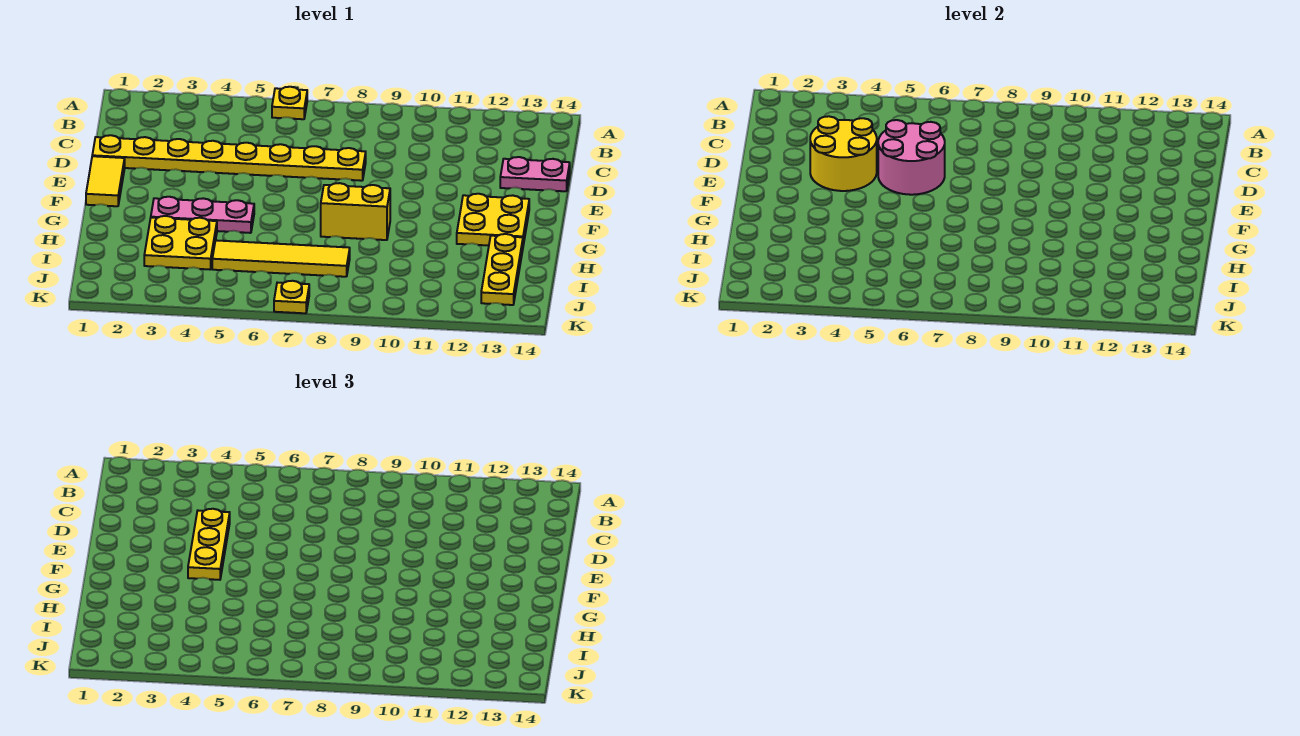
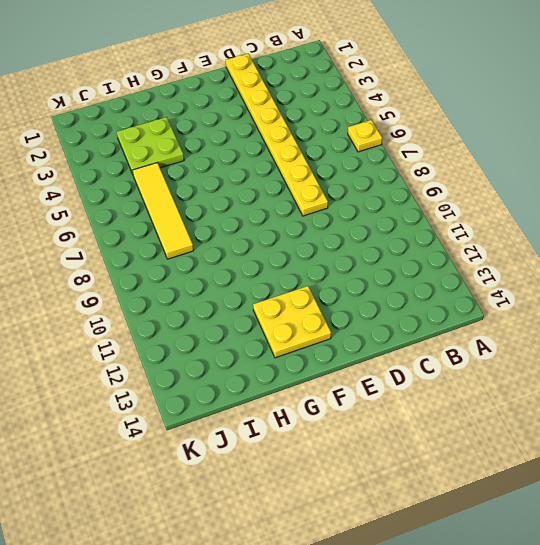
lime plate H3:I4 level 1 -> yellow plate H3:I4 level 1
none -> pink plate D13:D14 level 1
none -> yellow tile E1:F1 level 1
none -> pink plate G3:G5 level 1

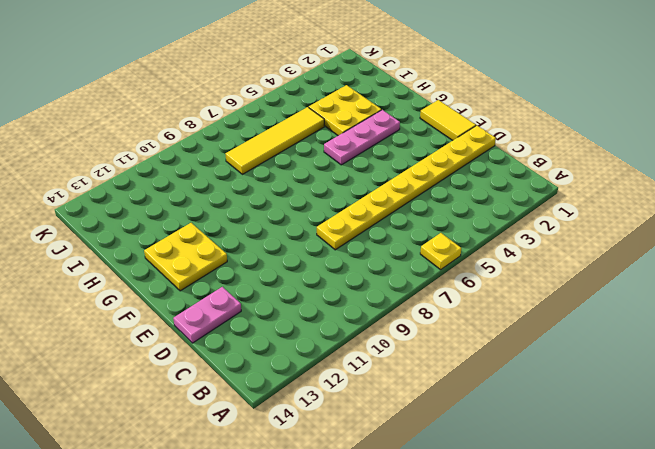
none -> yellow brick G8:G9 level 1
none -> yellow plate H13:J13 level 1
none -> yellow plate K7 level 1

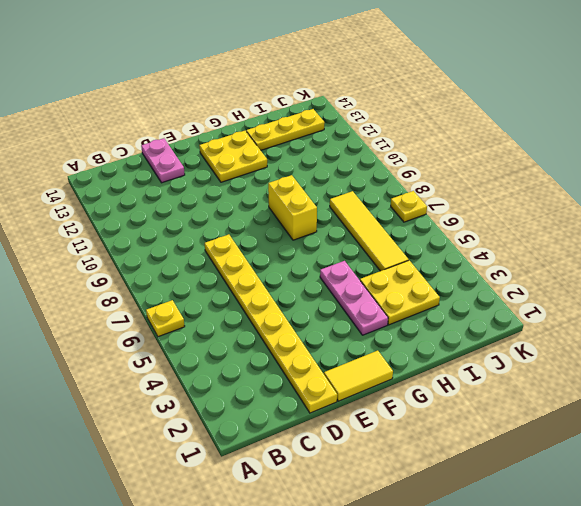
none -> yellow round brick D3:E4 level 2
none -> pink round brick D5:E6 level 2
none -> yellow plate D4:F4 level 3

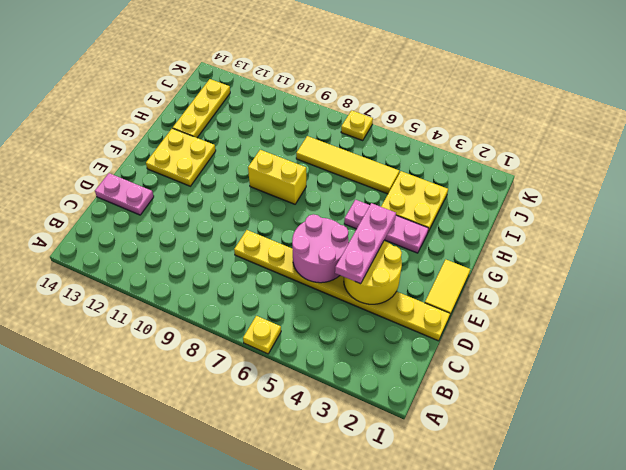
pink plate D4:F4 level 3 -> yellow plate D4:F4 level 3

